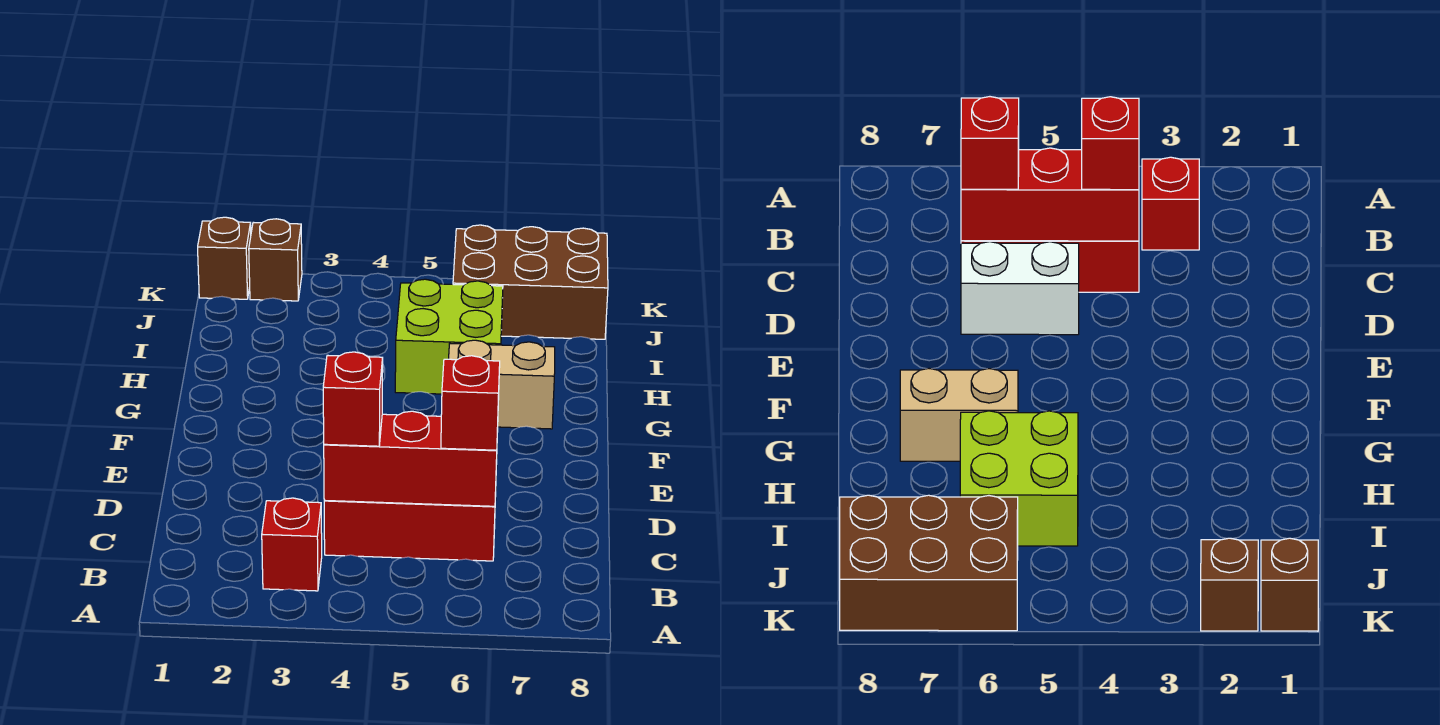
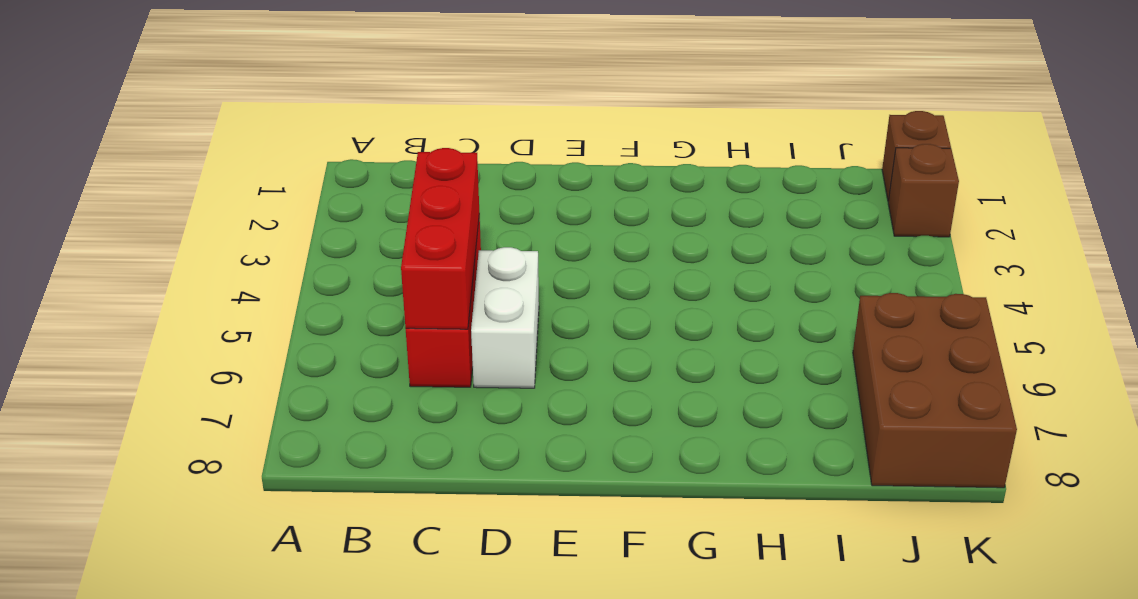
none -> red brick B3 level 1
none -> tan brick G6:G7 level 1

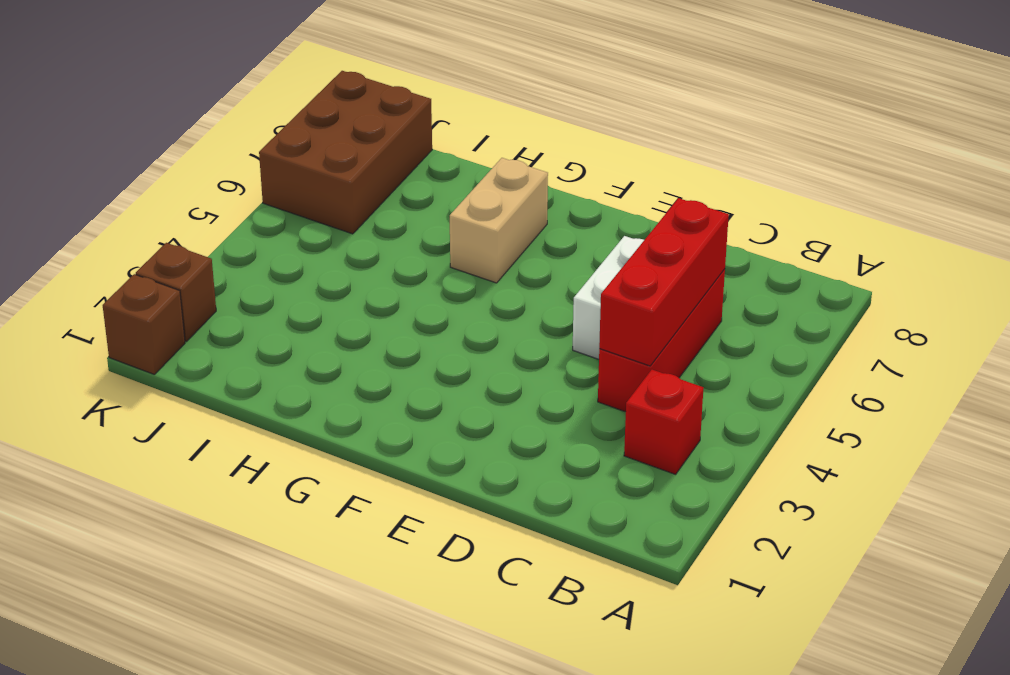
none -> lime brick H5:I6 level 1
none -> red brick C4 level 3

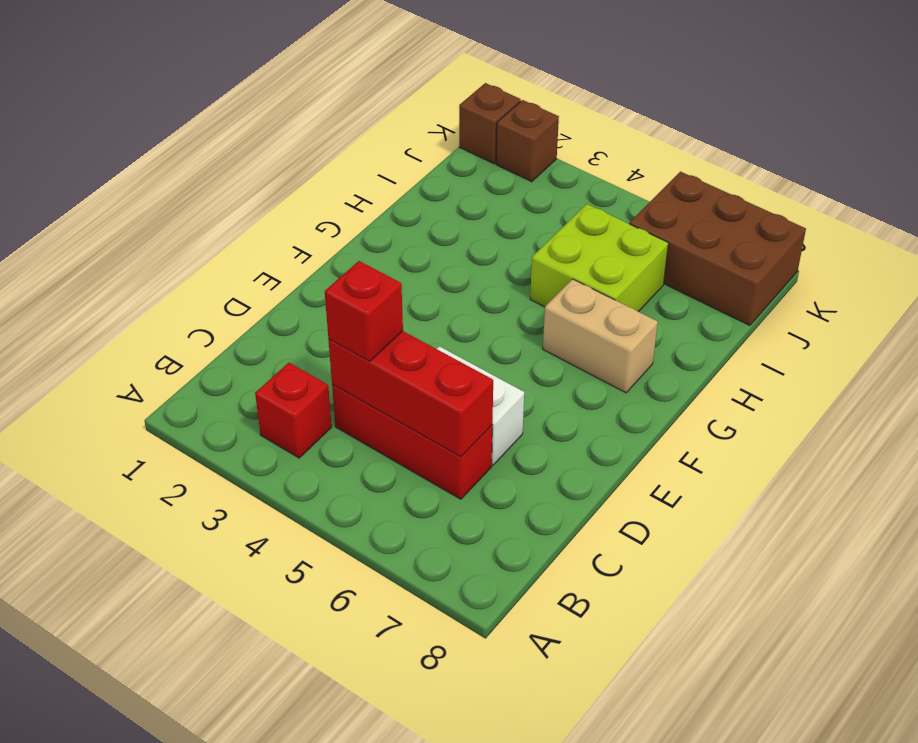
none -> red brick C6 level 3

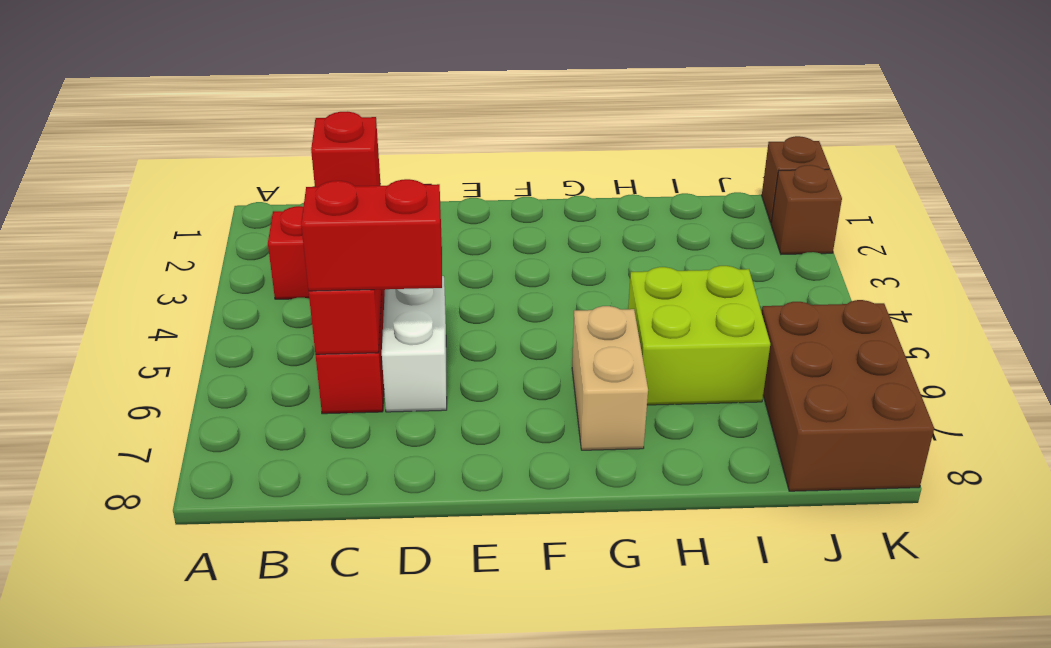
red brick C6:D6 level 3 -> red brick C6 level 3

